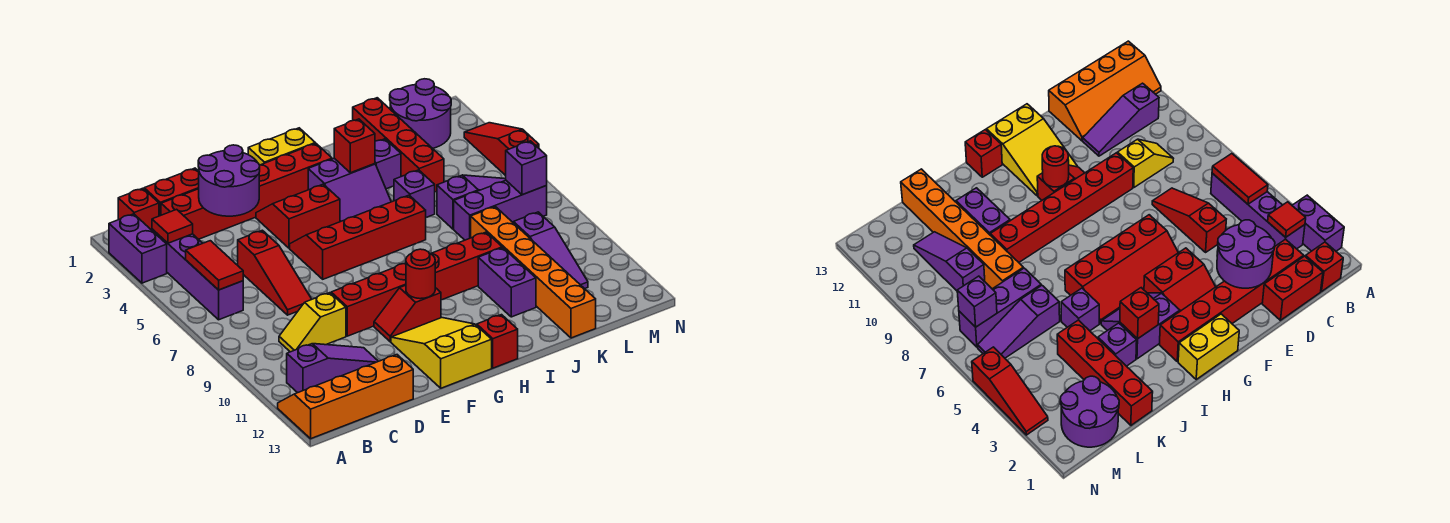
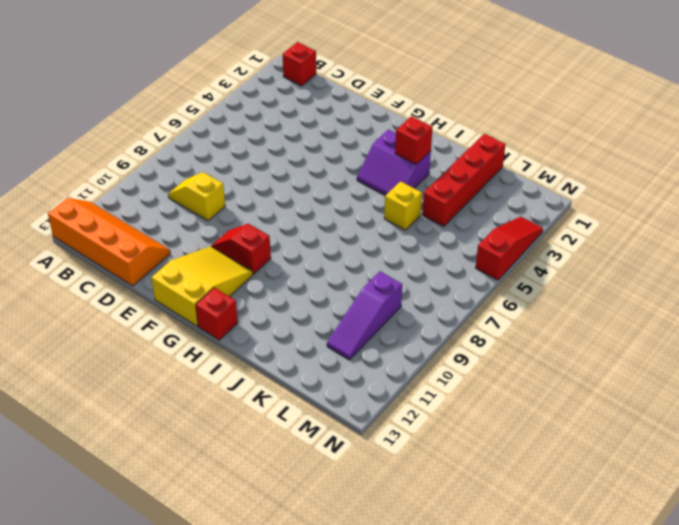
yellow brick J5 level 1 -> purple brick J5 level 1
none -> purple brick A2:A3 level 1
none -> purple brick B3:B6 level 1
none -> purple slope B11:D11 level 1 top B
none -> red brick C1:D1 level 1

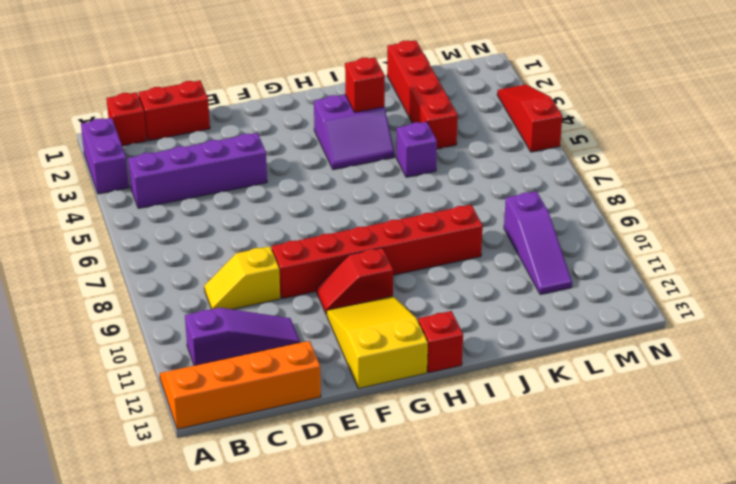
purple brick B4:E4 level 1 -> purple brick B3:B6 level 1
none -> red brick C2:H2 level 1
none -> red slope D5:D7 level 1 top 5
none -> red slope F3:G4 level 1 top 4
none -> red slope F5:I6 level 1 top 6

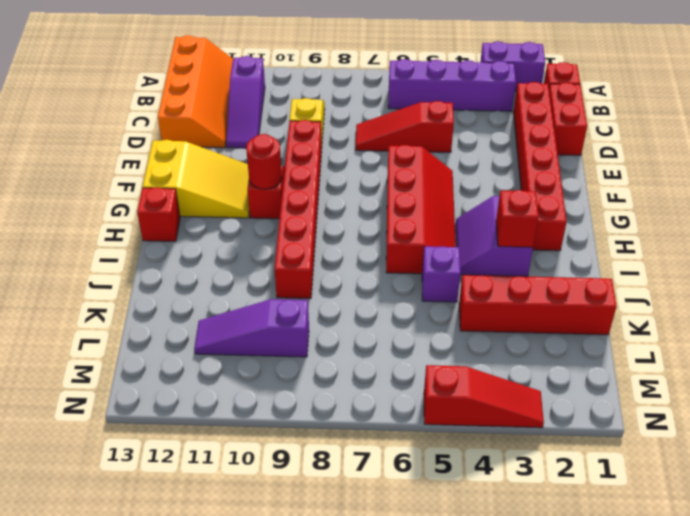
none -> red slope F3:G4 level 1 top 4
none -> yellow brick G1:H1 level 1
none -> purple brick J3 level 1
none -> purple brick J10:J11 level 1

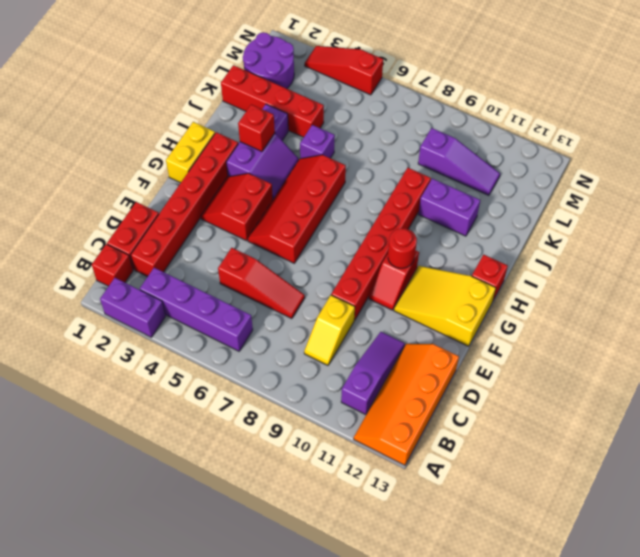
none -> purple slope K6:M6 level 1 top K
none -> purple brick K7:M7 level 1
none -> orange brick K8:K13 level 1
none -> red tile B3 level 2

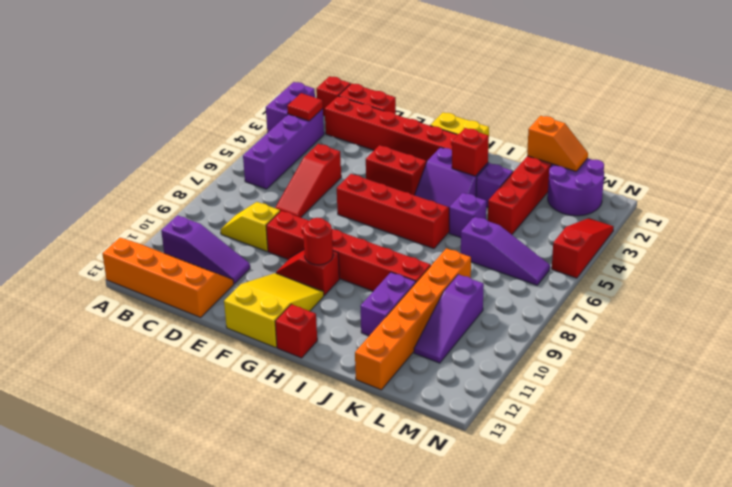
orange slope K1:L1 level 2 top K -> none
none -> purple brick K7:M7 level 1
none -> red tile B5:B6 level 2
none -> purple round brick D2:E3 level 2
none -> purple brick M7 level 2

